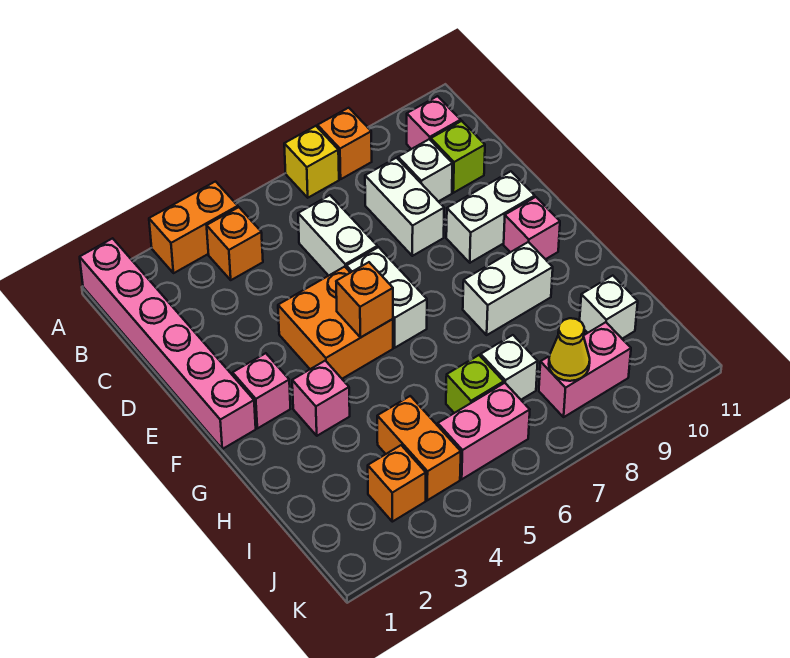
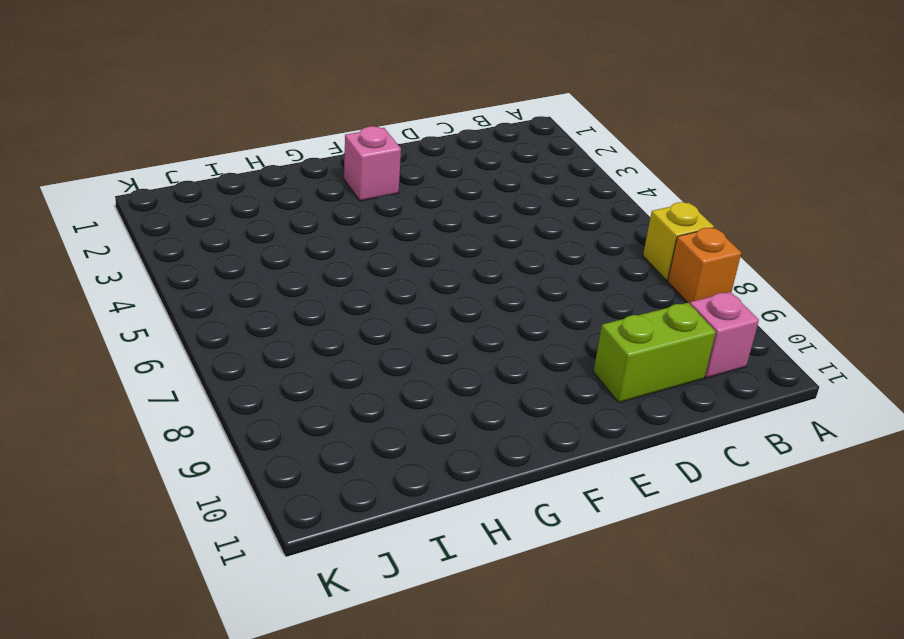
lime brick C10:D10 level 1 -> lime brick C10 level 1
none -> pink brick A1:F1 level 1
none -> orange brick A3:A4 level 1
none -> orange brick B4 level 1

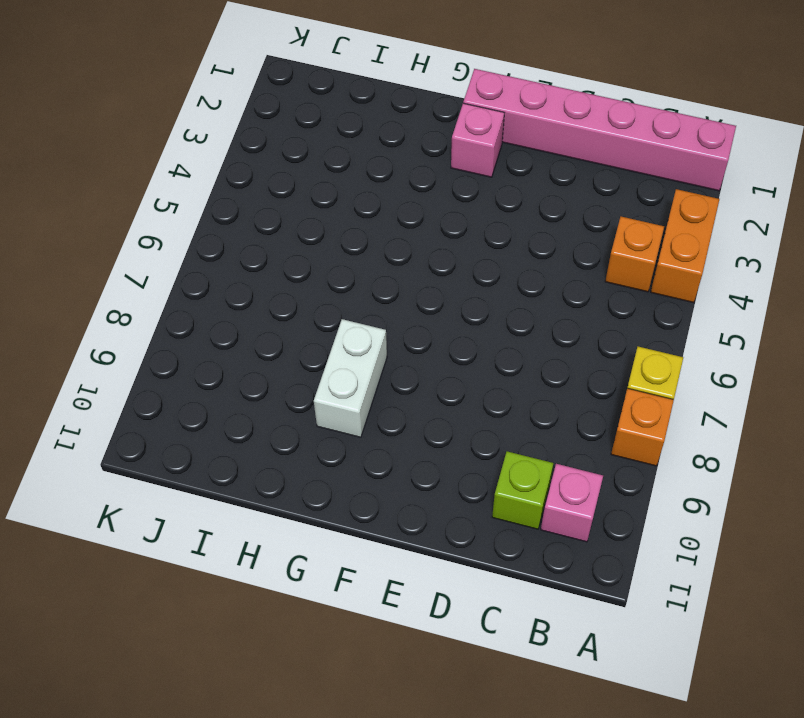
none -> white brick C6:D6 level 1
none -> white brick C8:D8 level 1
none -> white brick C9 level 1

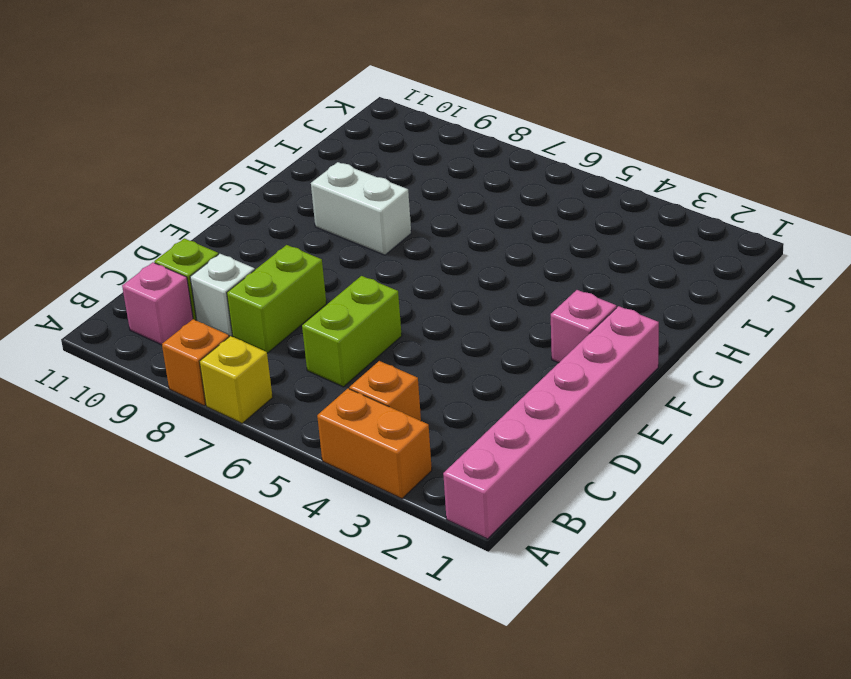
lime brick C6:D6 level 1 -> white brick C6:D6 level 1
lime brick C8:D8 level 1 -> white brick C8:D8 level 1
none -> orange brick E4:F5 level 1
none -> white brick E6:F6 level 1
none -> white brick E9:E10 level 1

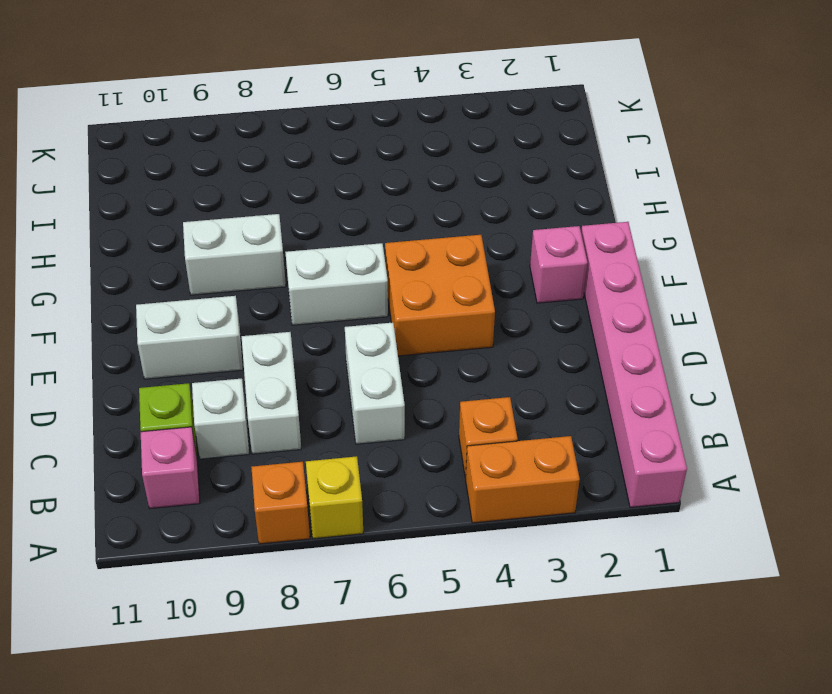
white brick F6:F7 level 1 -> white brick E6:F6 level 1
none -> pink brick F10 level 1
none -> pink brick G3 level 1
none -> orange brick I4:J4 level 1

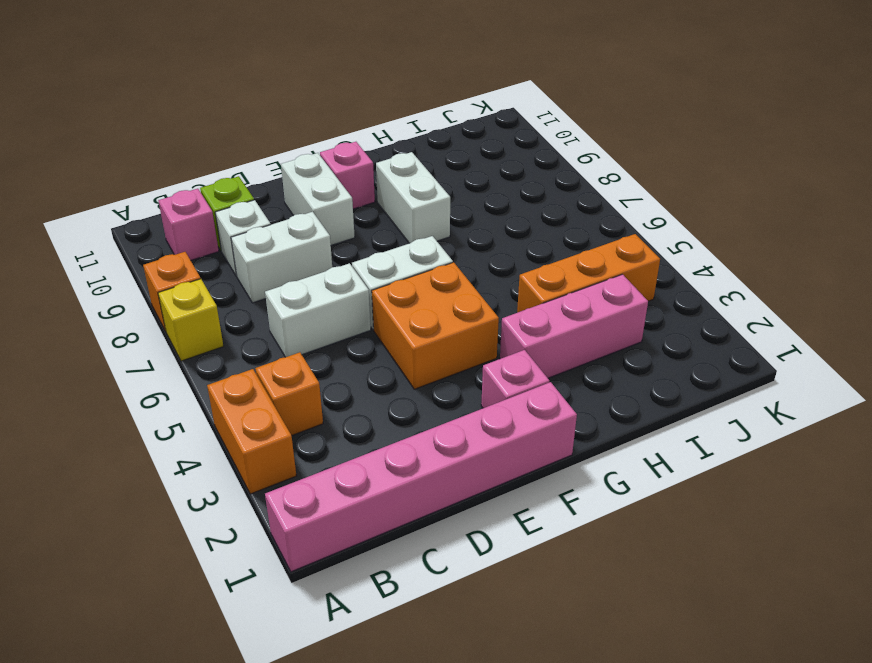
pink brick G3:I3 level 1 -> pink brick G3 level 1
orange brick H4:J4 level 1 -> orange brick I4:J4 level 1
none -> lime brick I6 level 1
none -> white brick I7 level 1
none -> white brick I10 level 1

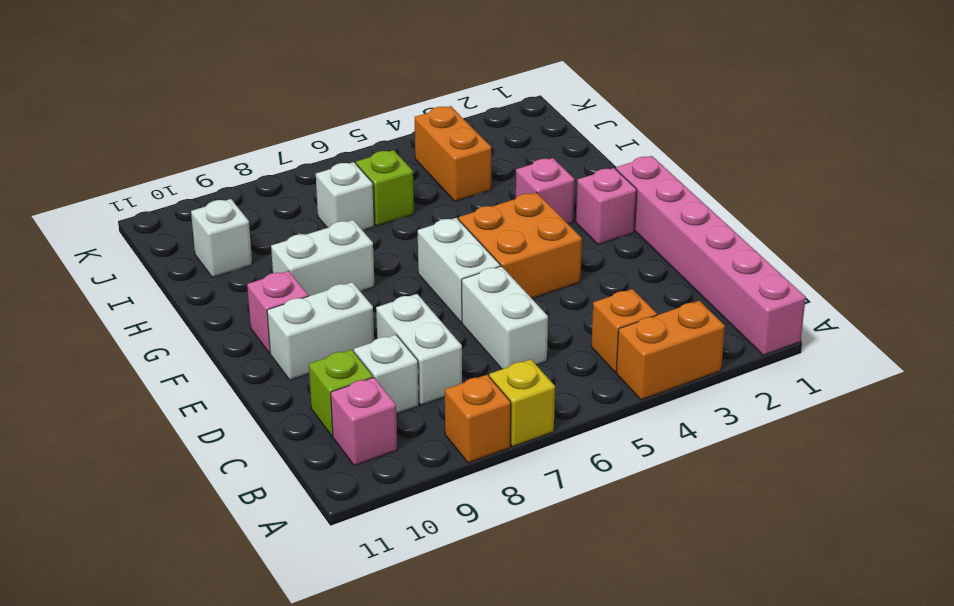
none -> orange brick J3 level 1
none -> pink brick J5:J6 level 1
none -> pink brick J8:J9 level 1

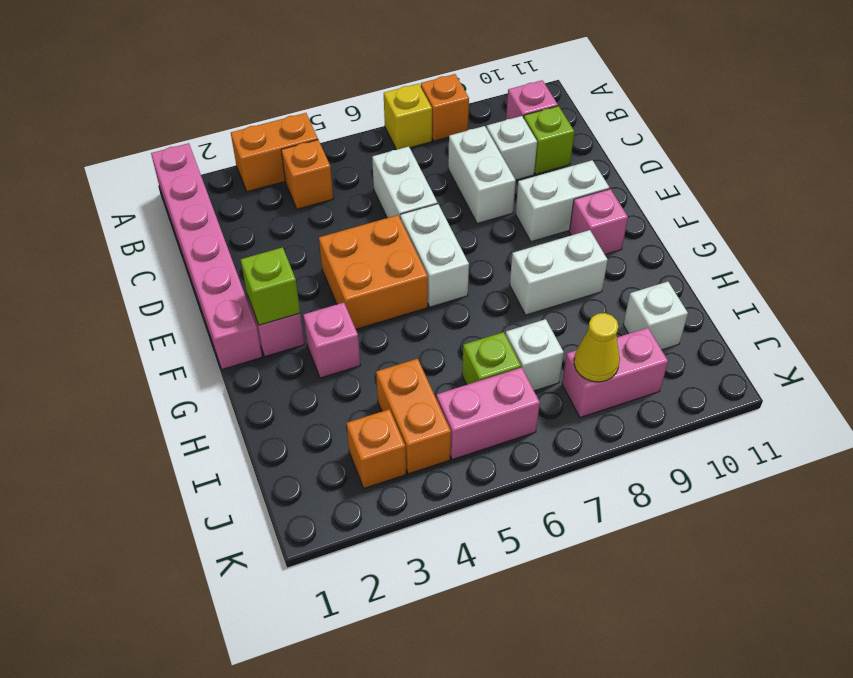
lime brick F2 level 2 -> none
none -> orange brick F5 level 2

